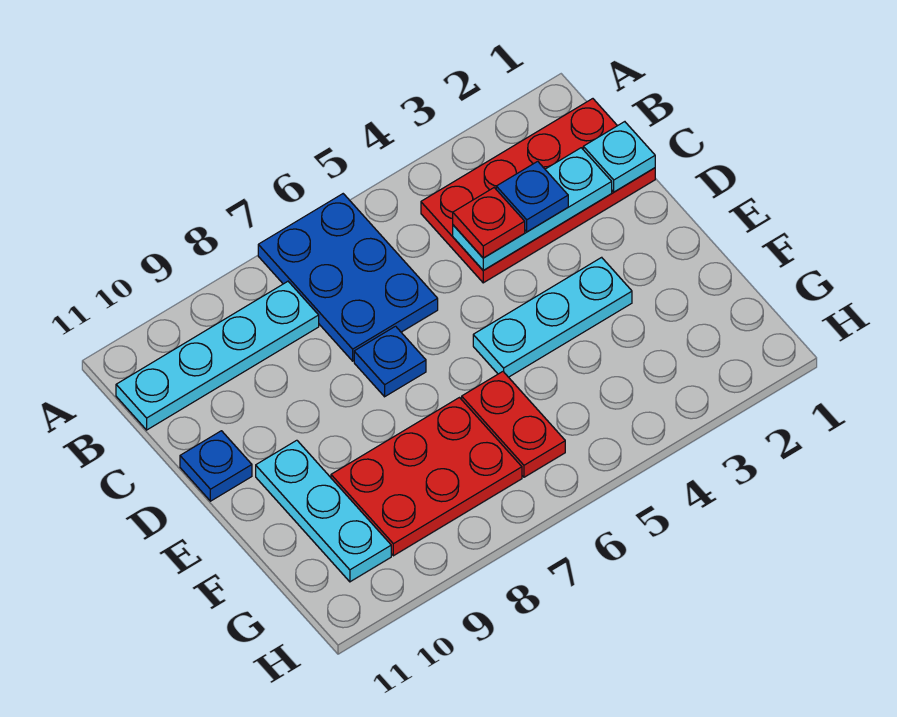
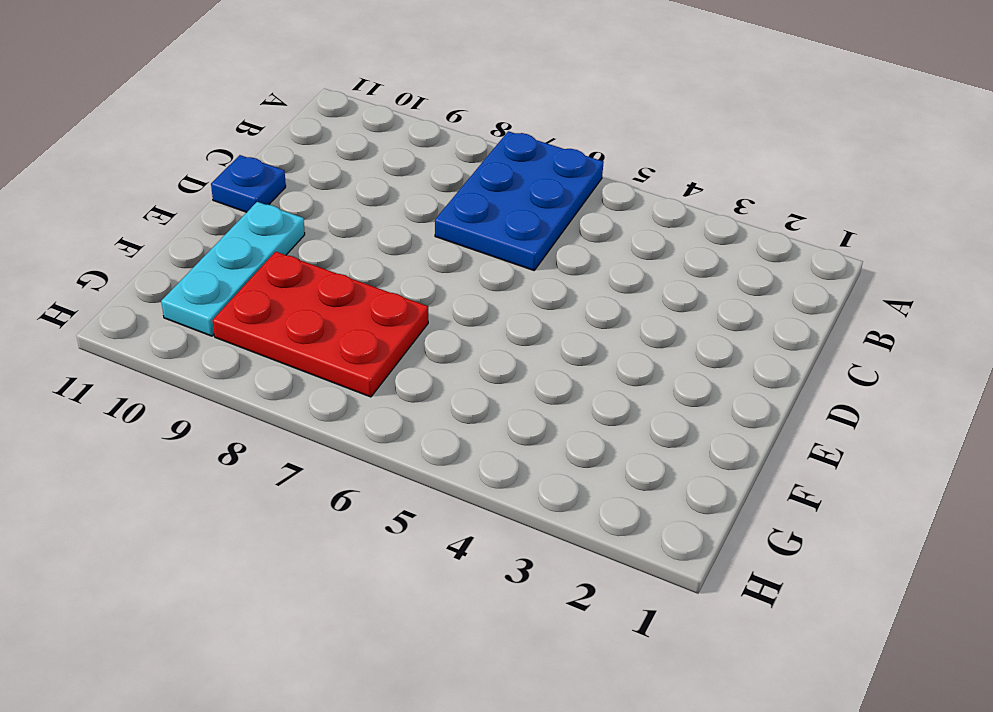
none -> red plate B1:C4 level 1
none -> cyan plate B8:B11 level 1
none -> blue plate D7 level 1

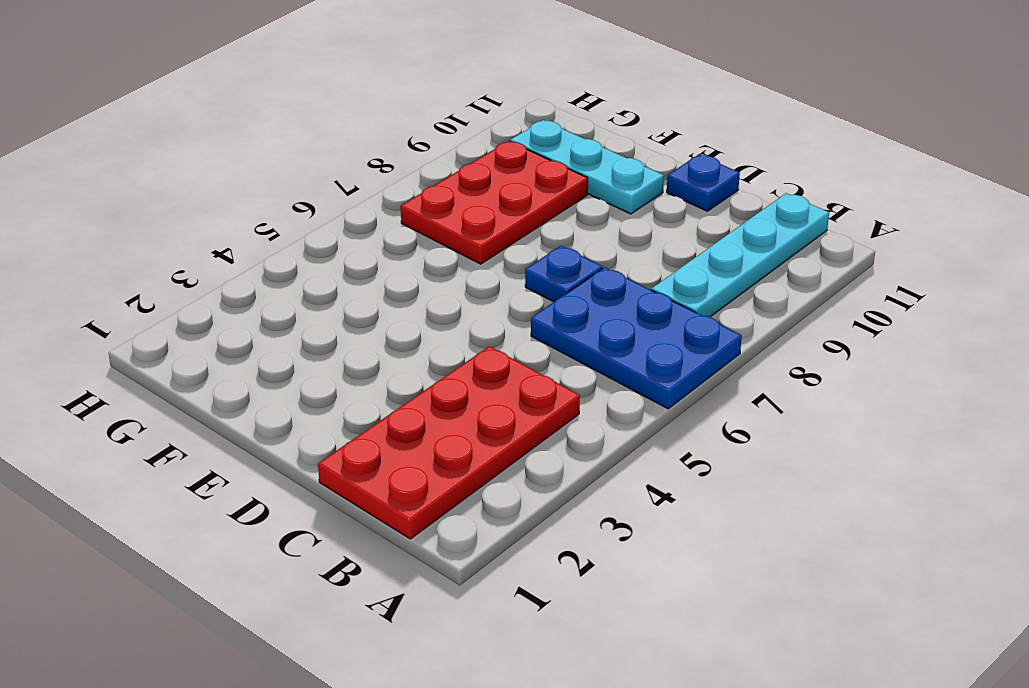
none -> cyan plate E3:E5 level 1
none -> red plate F6:G6 level 1
none -> cyan plate C1 level 2

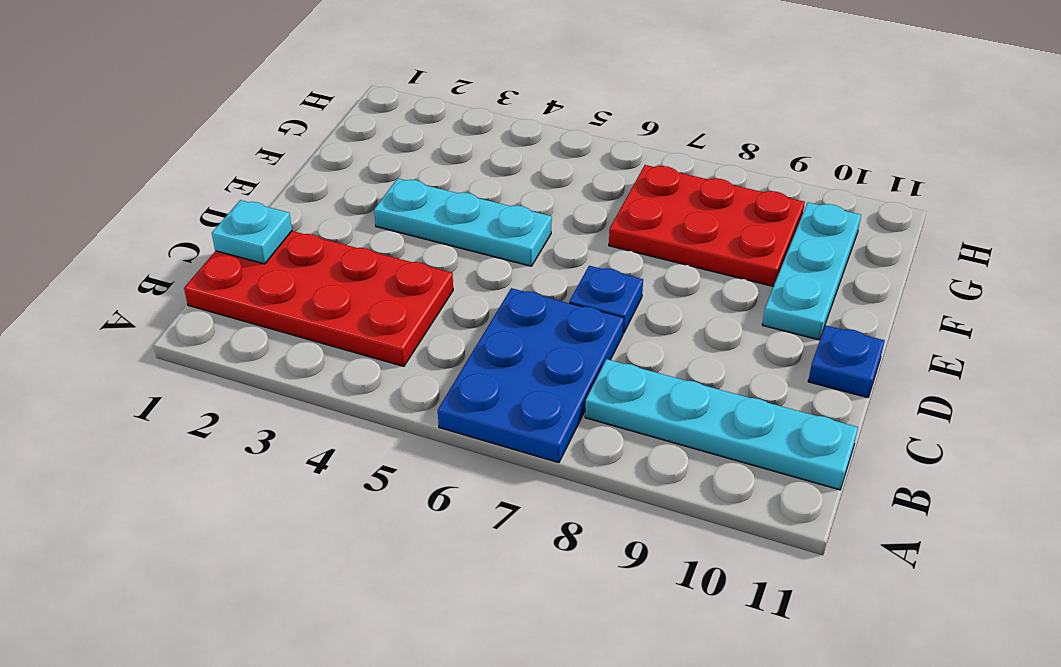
none -> red plate F6:G6 level 1
none -> cyan plate C2:C4 level 2
none -> blue plate C3 level 3

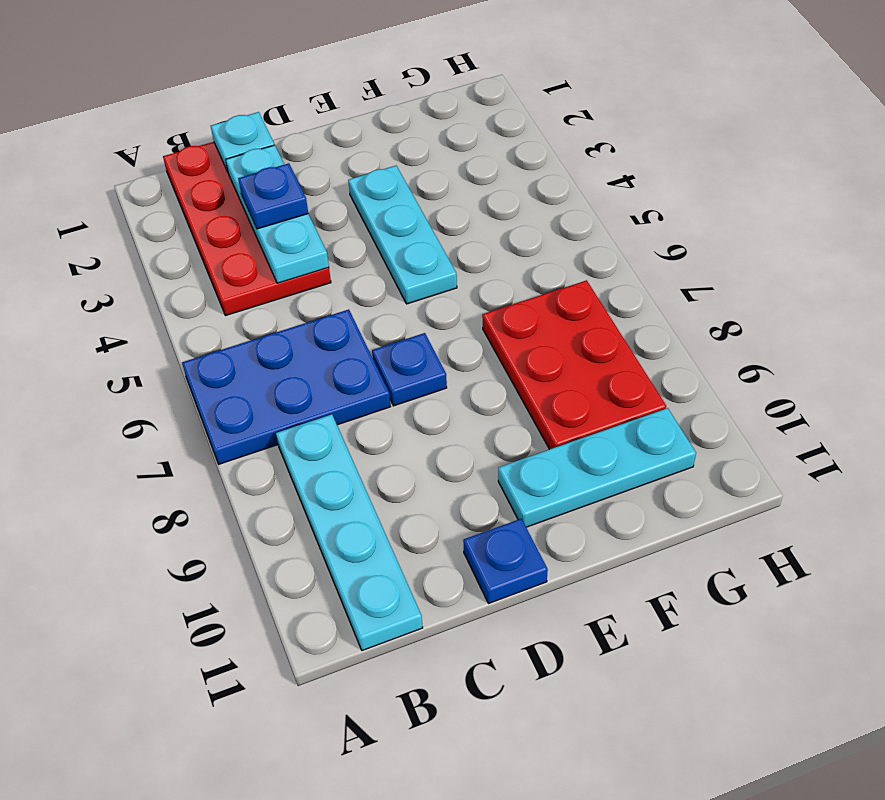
none -> red plate F6:G6 level 1
none -> red plate C4 level 3

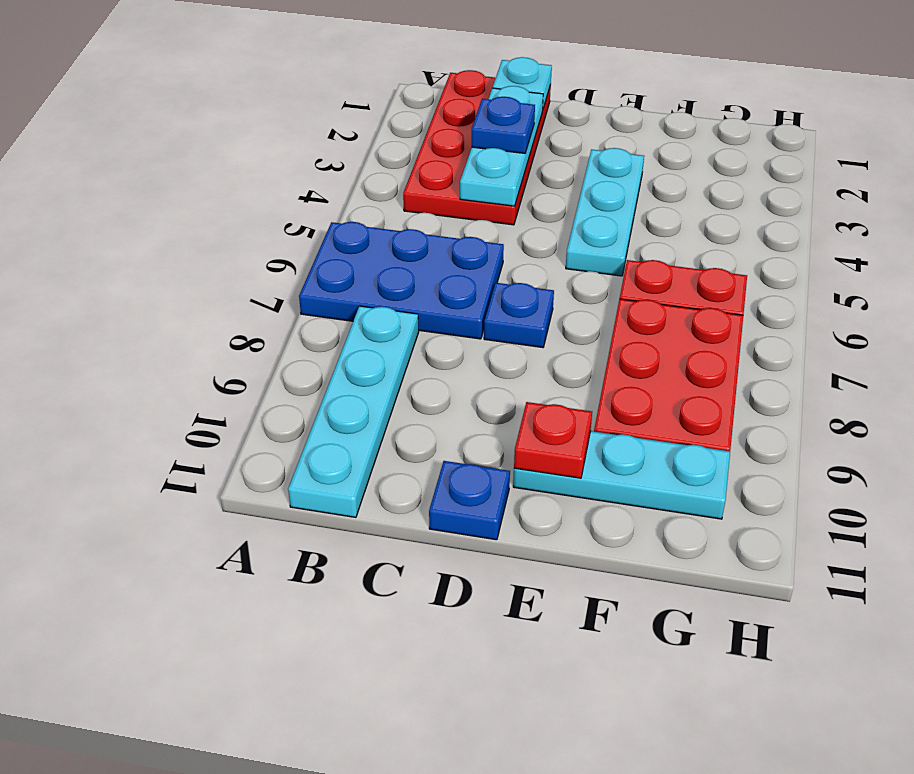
red plate E10 level 2 -> red plate C4 level 3

